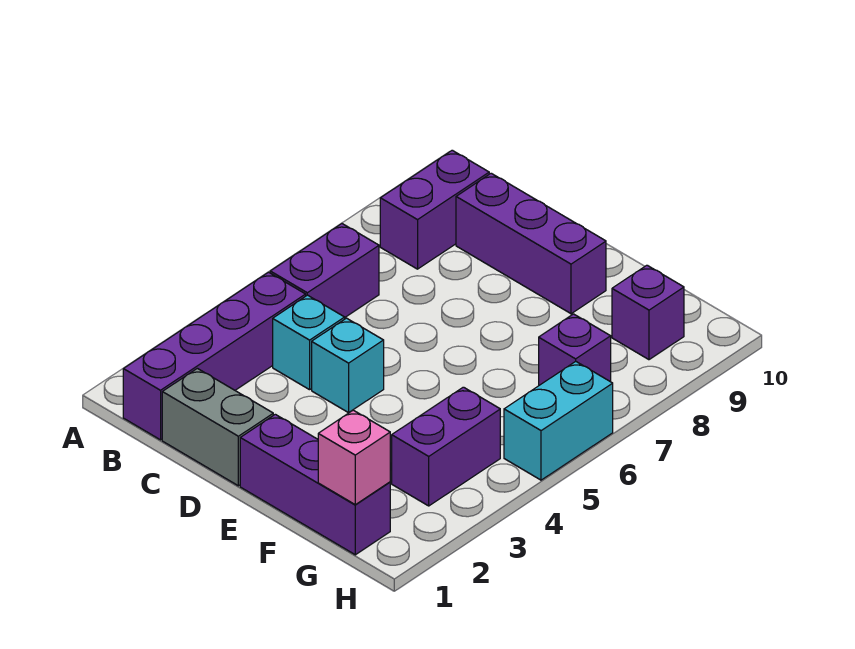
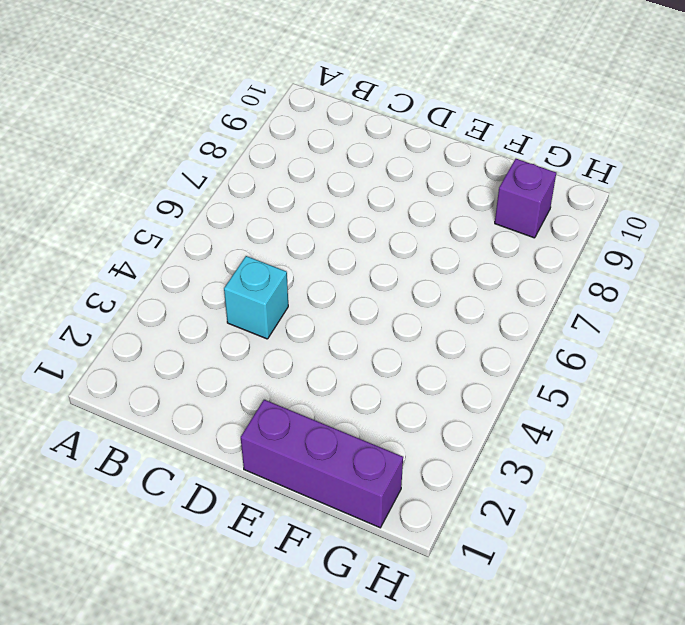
none -> purple brick B1:B4 level 1
none -> purple brick B5:B6 level 1
none -> purple brick B8:B9 level 1

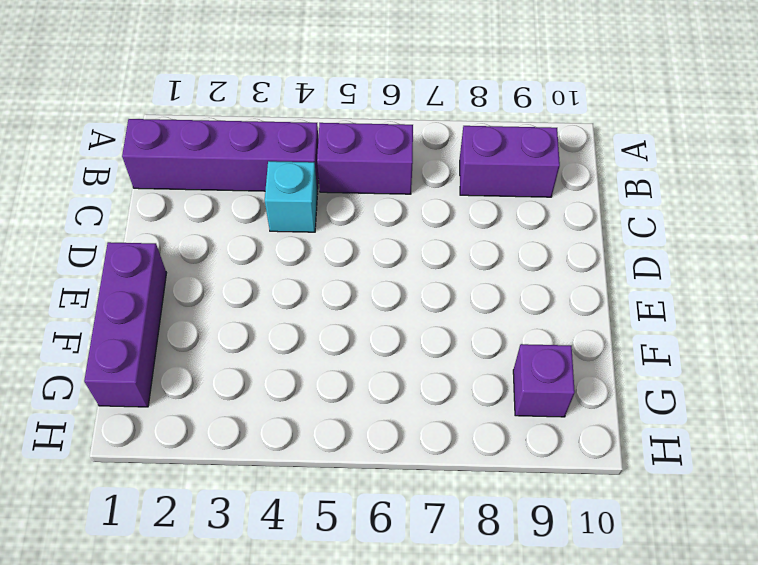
none -> grey brick C1:D1 level 1
none -> purple brick C9:E9 level 1
none -> cyan brick D4 level 1

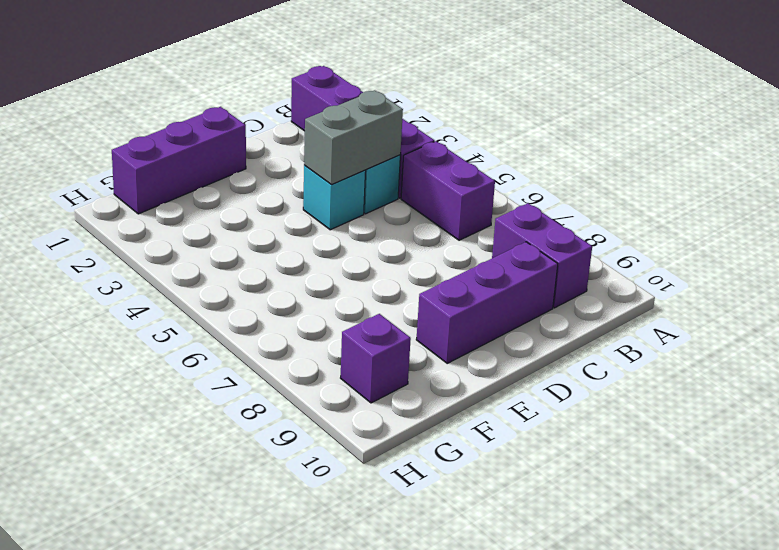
grey brick C4:D4 level 2 -> grey brick C1:D1 level 1
none -> purple brick G3:G4 level 1
none -> purple brick G7 level 1
none -> cyan brick H5:H6 level 1

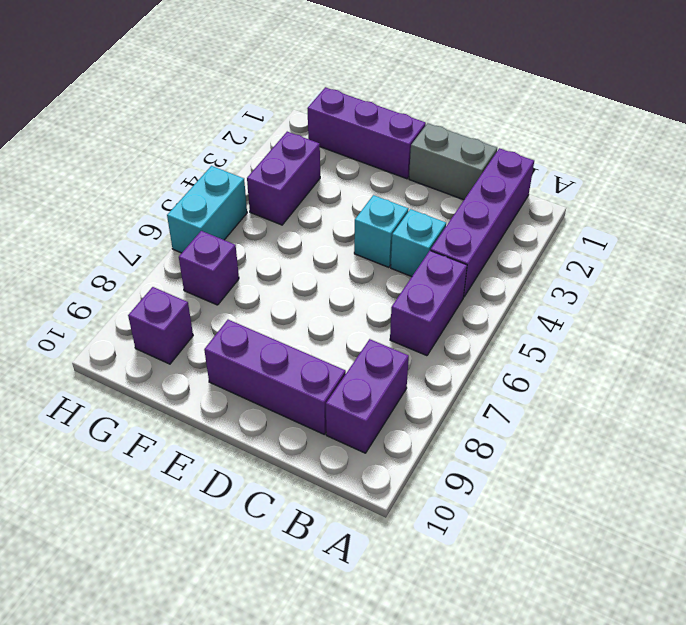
none -> pink brick G1 level 2

